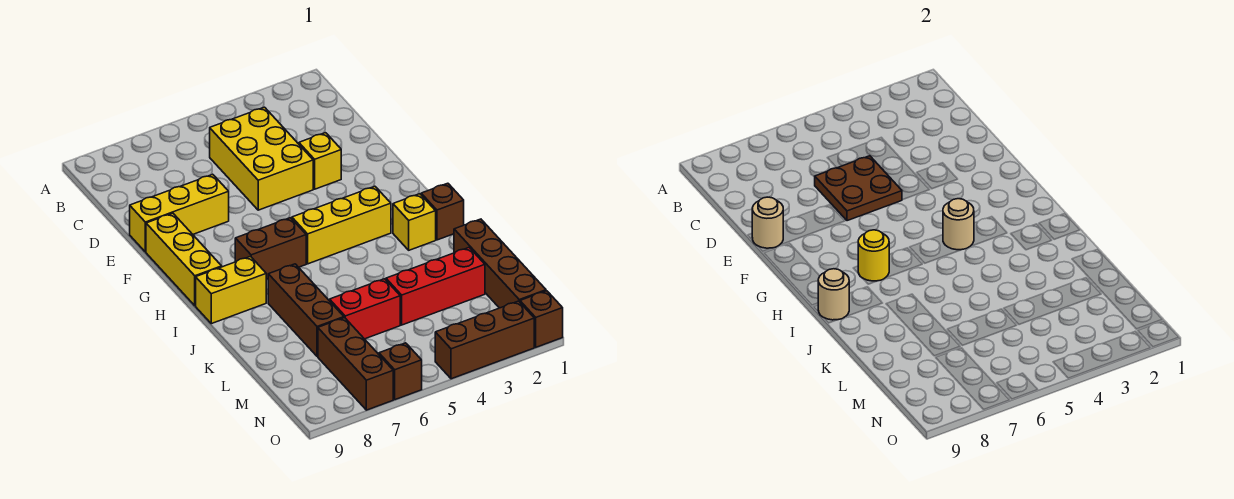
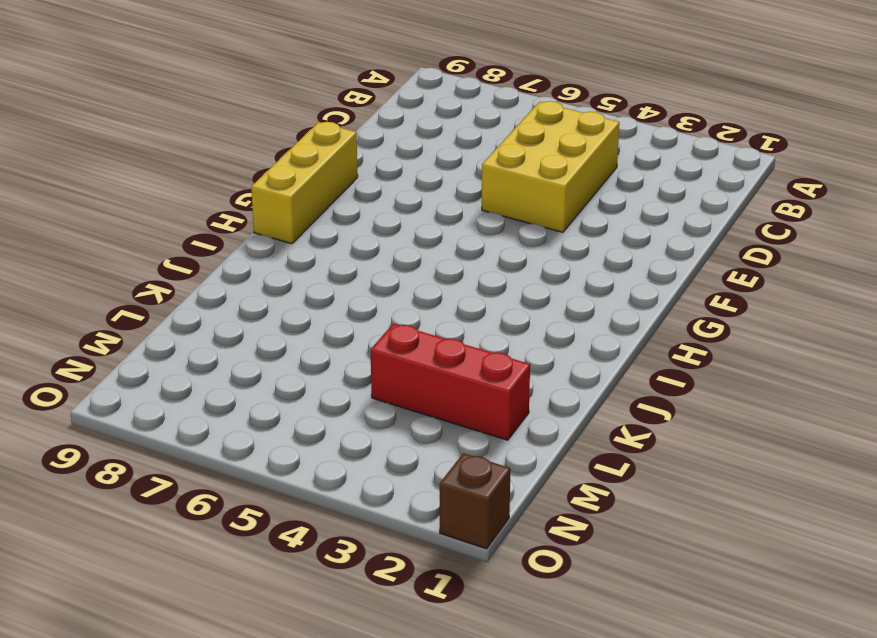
none -> yellow brick E3 level 1
none -> yellow brick E7:E9 level 1
none -> yellow brick H3:H5 level 1

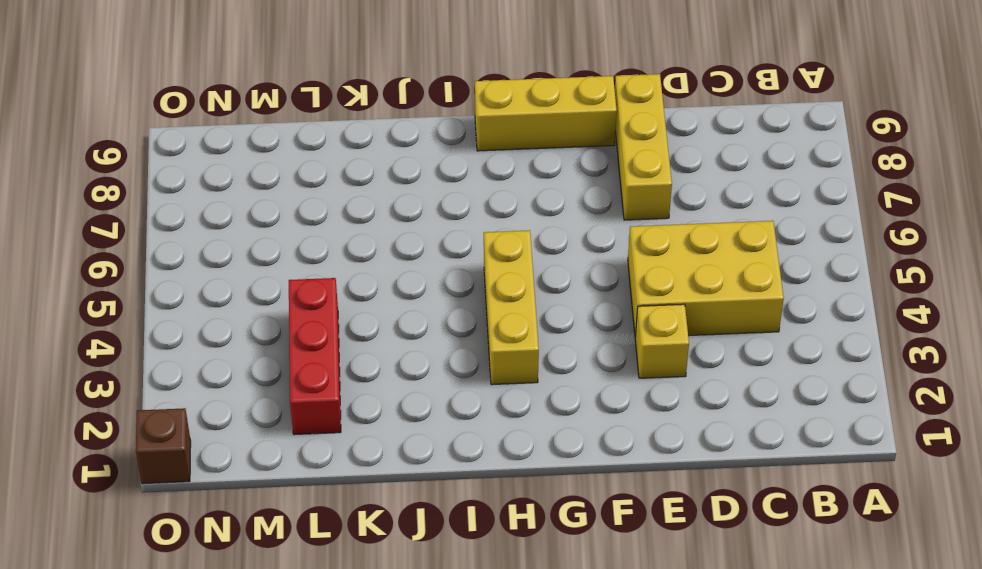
none -> brown brick H6:H7 level 1
none -> brown brick I1 level 1
none -> yellow brick I2 level 1

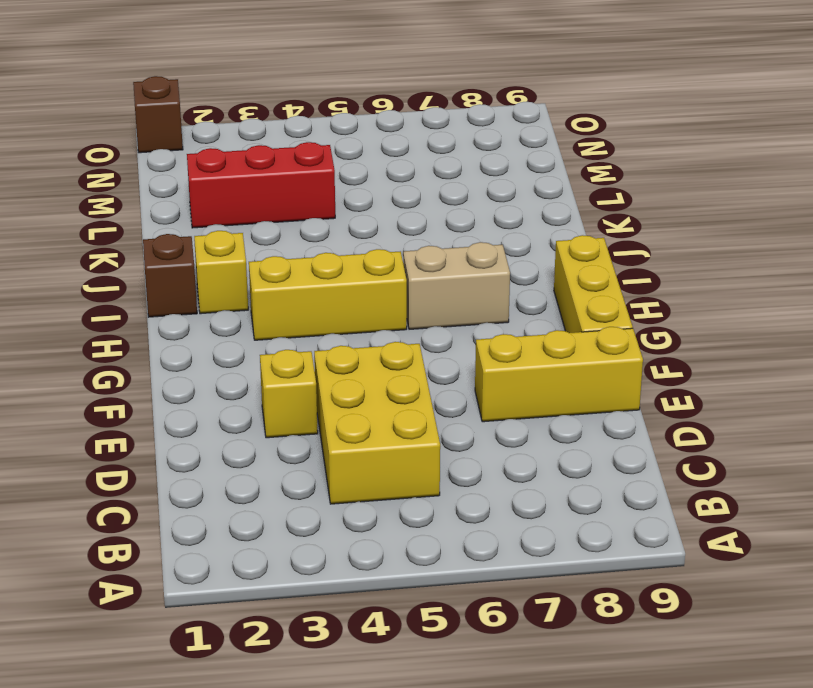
tan brick H6:H7 level 1 -> brown brick H6:H7 level 1
none -> yellow brick I8:I9 level 1
none -> brown brick J7:L7 level 1
none -> brown brick K1:N1 level 1

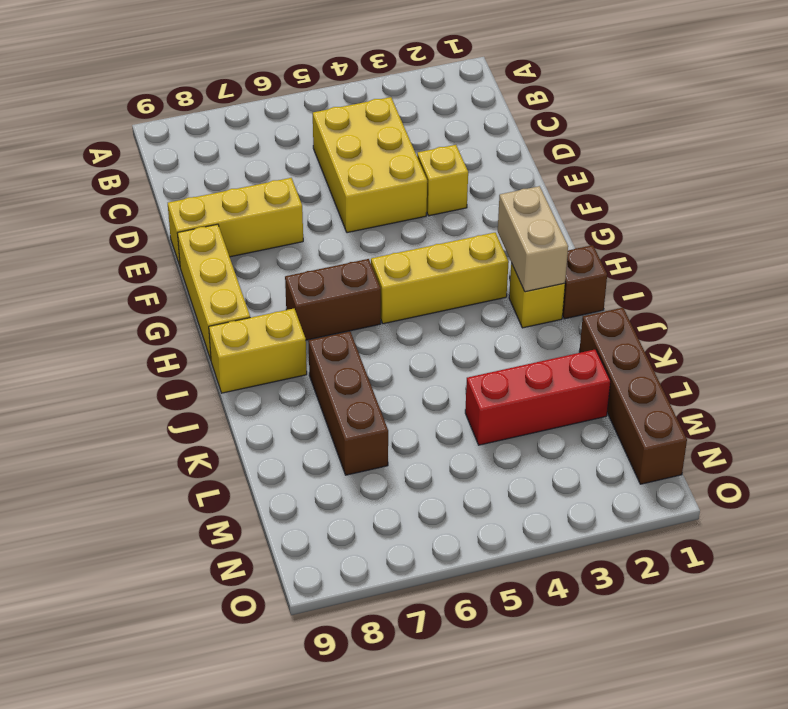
tan brick H2:I2 level 2 -> none
none -> red brick L5:L6 level 1
none -> brown brick M7:O7 level 1
none -> brown brick O1 level 1

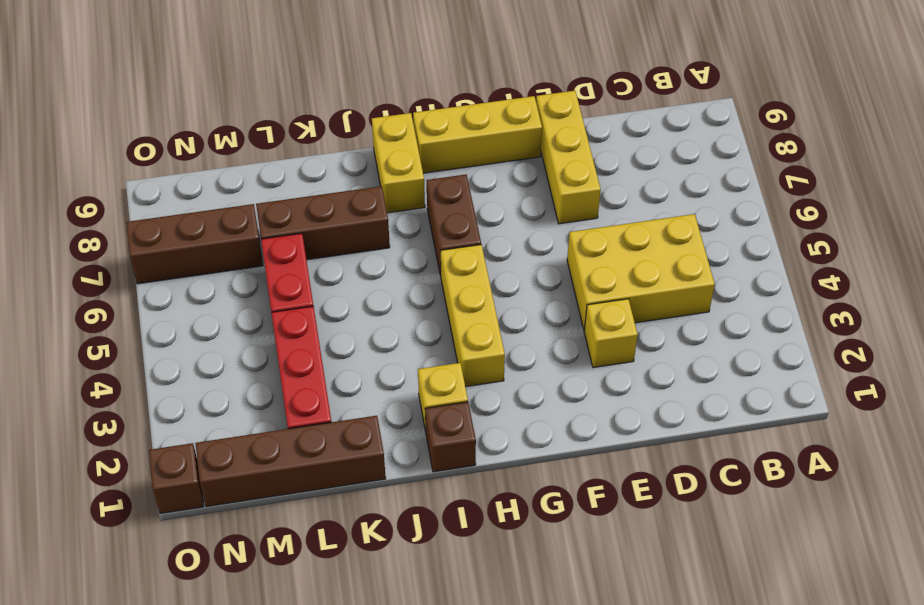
none -> brown brick O2:O4 level 1
none -> brown brick O6 level 1
none -> brown plate D5:E6 level 2

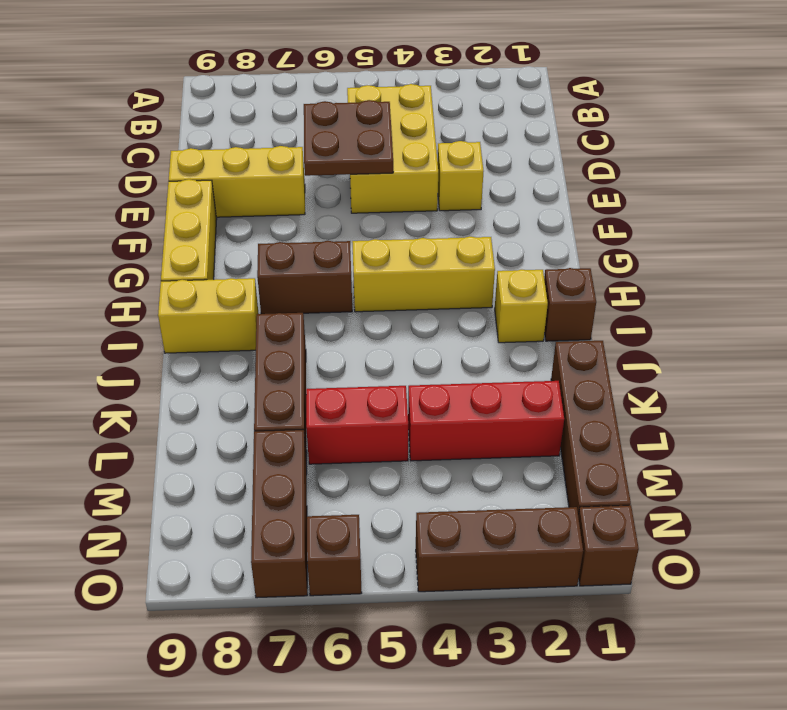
none -> tan round brick E9 level 2
none -> tan round brick H4 level 2
none -> yellow round brick H7 level 2

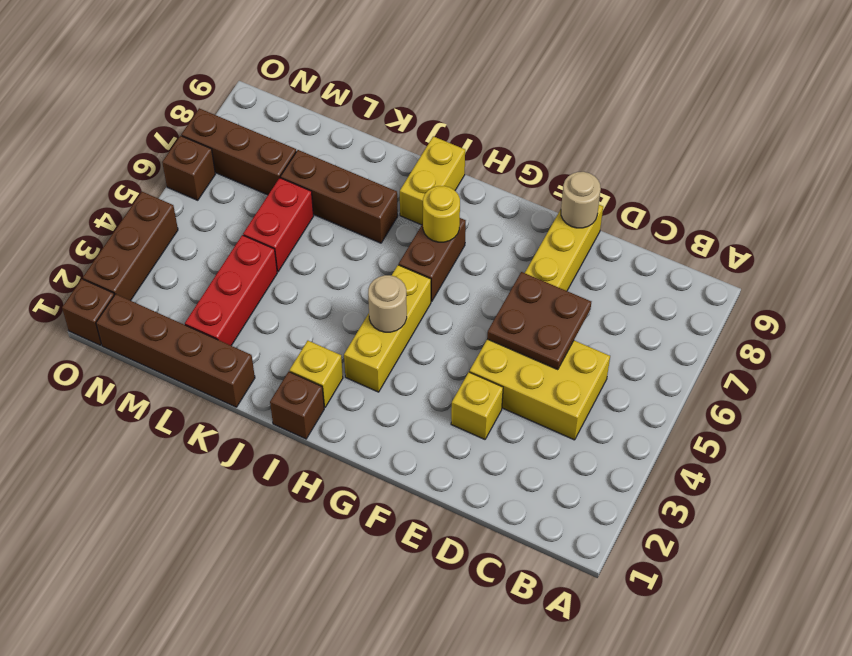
none -> yellow brick F9:H9 level 1
none -> tan round brick I9 level 2

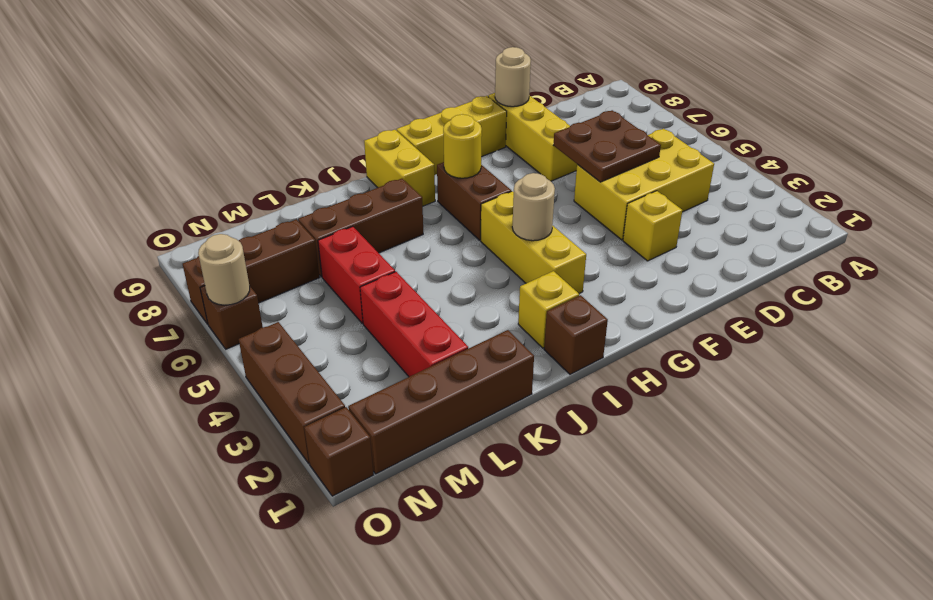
tan round brick O6 level 2 -> tan round brick I9 level 2

